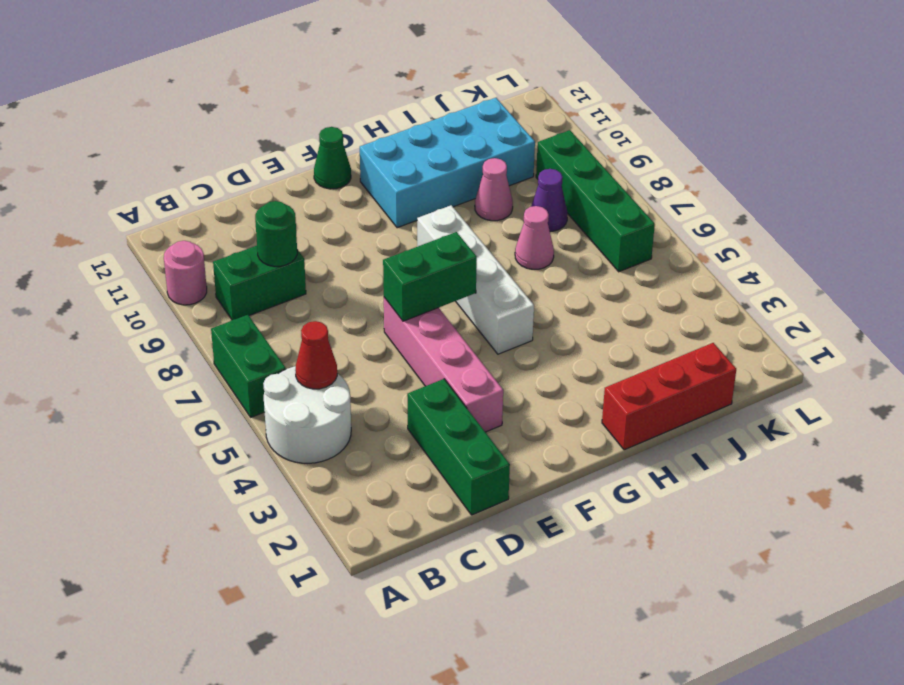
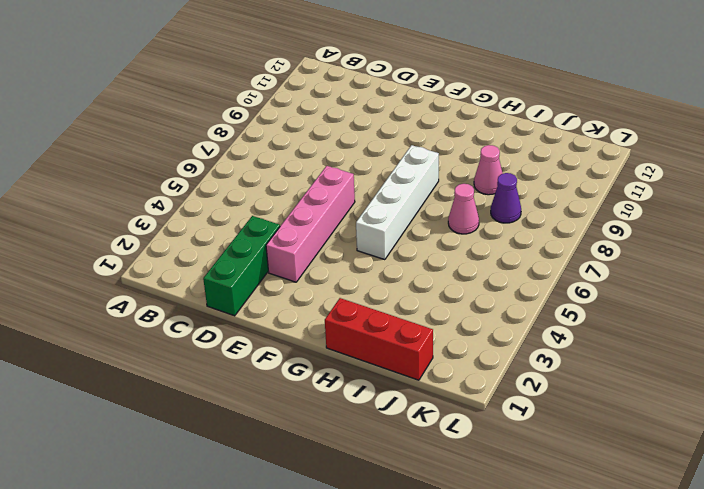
none -> white round brick A4:B5 level 1
none -> green brick A6:A7 level 1
none -> pink round brick A10 level 1

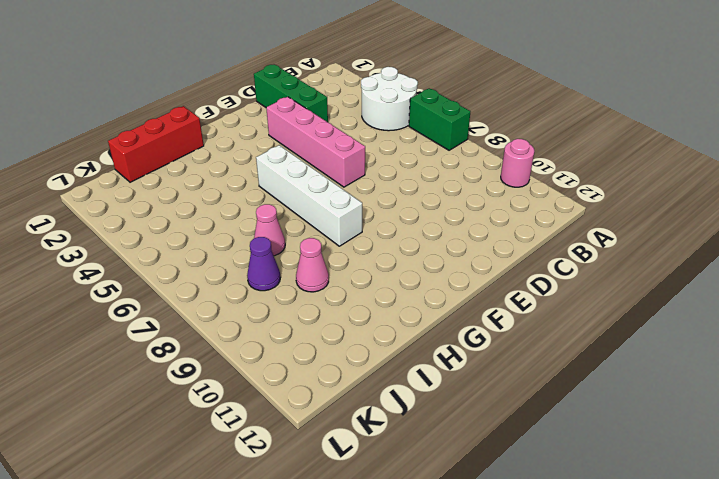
none -> green brick B9:C9 level 1
none -> green cone F12 level 1
none -> cyan brick G10:J11 level 1

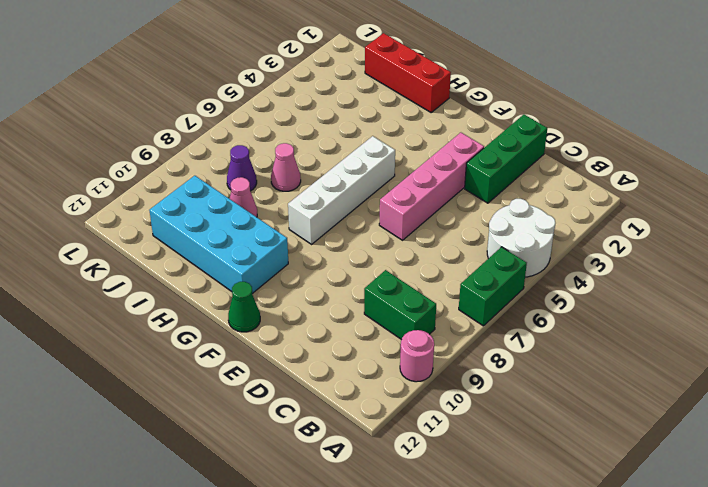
none -> green brick K6:K9 level 1
none -> red cone B5 level 2
none -> green round brick C9 level 2

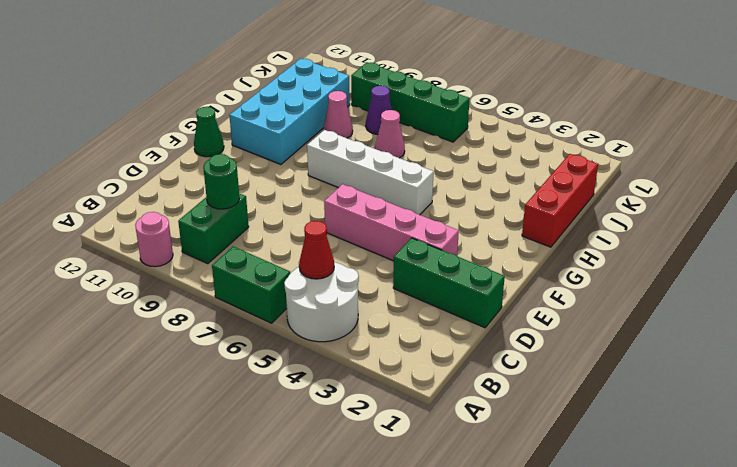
none -> green brick E6:F6 level 2

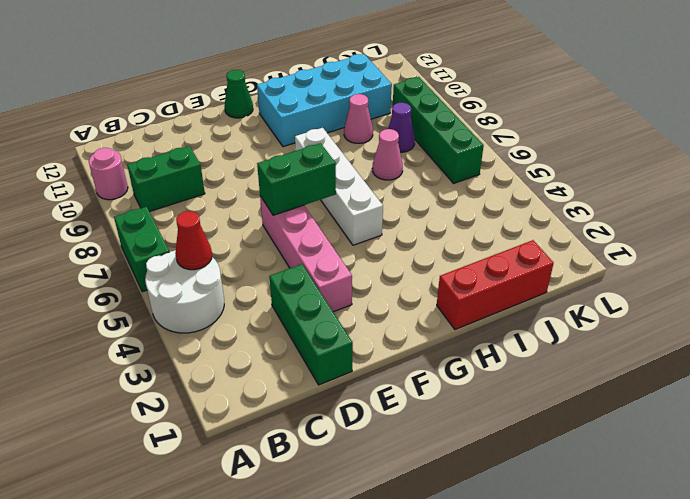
none -> green round brick C9 level 2

